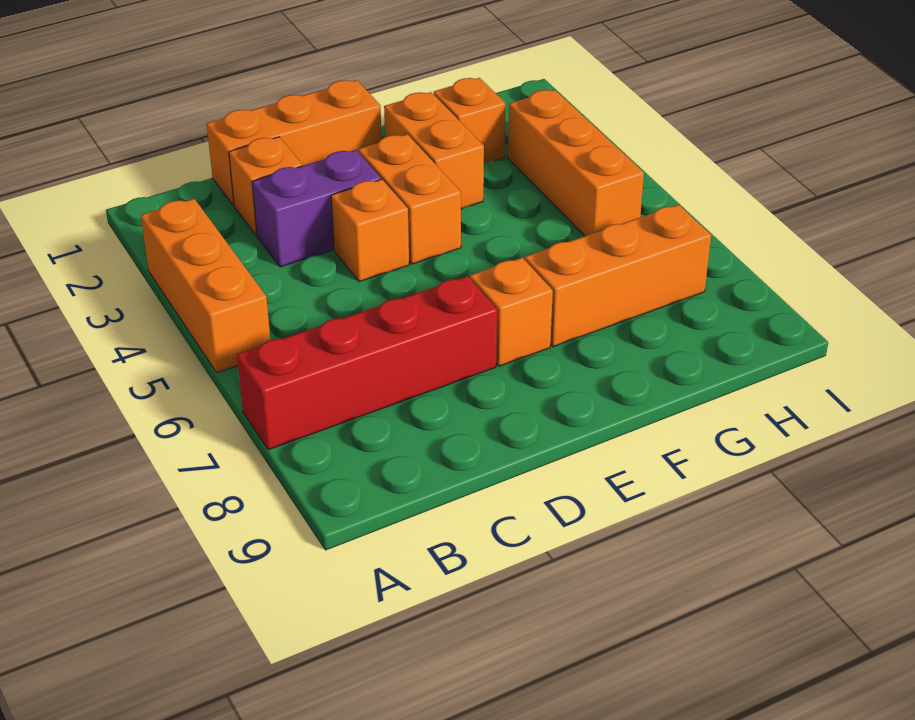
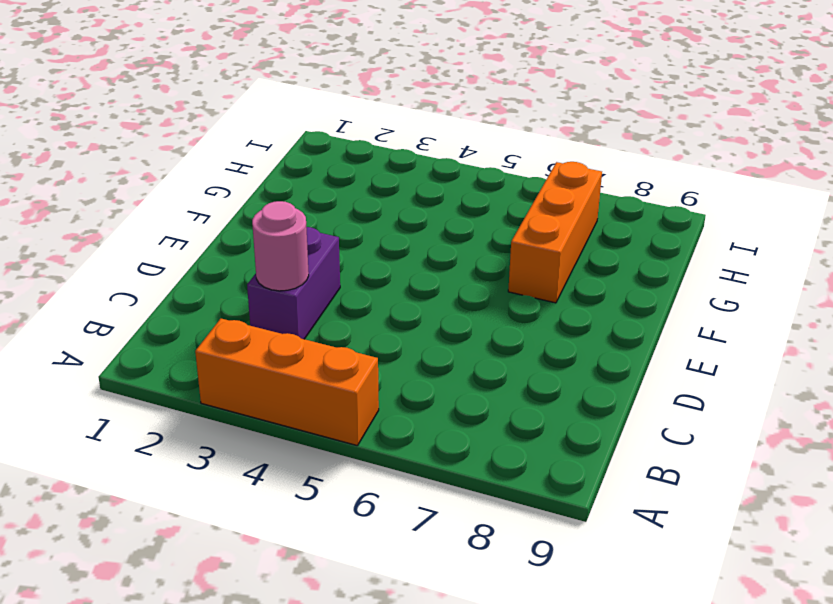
pink round brick C3 level 2 -> none
none -> red brick A7:D7 level 1
none -> orange brick C1:E1 level 1
none -> orange brick C2 level 1

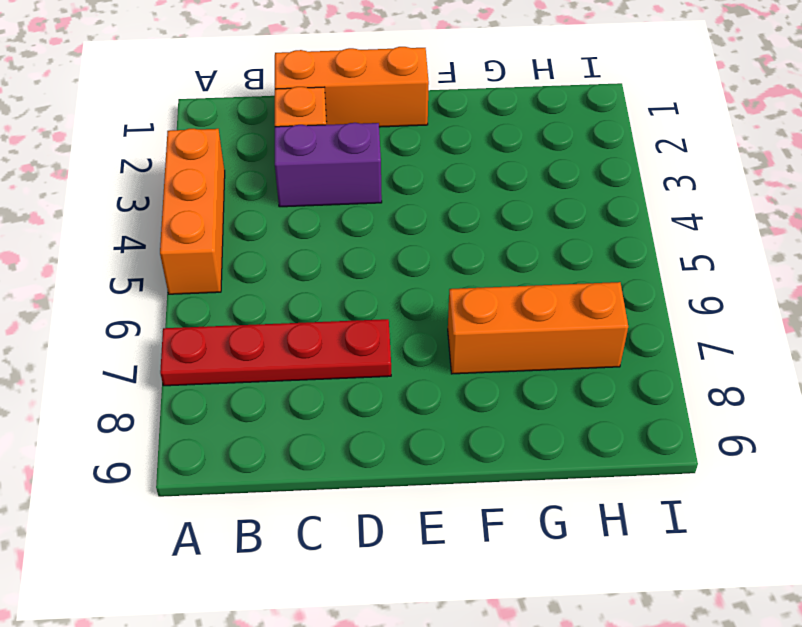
red plate A7:D7 level 1 -> red brick A7:D7 level 1
none -> orange brick D4 level 1
none -> orange brick E3:E4 level 1
none -> orange brick E7 level 1

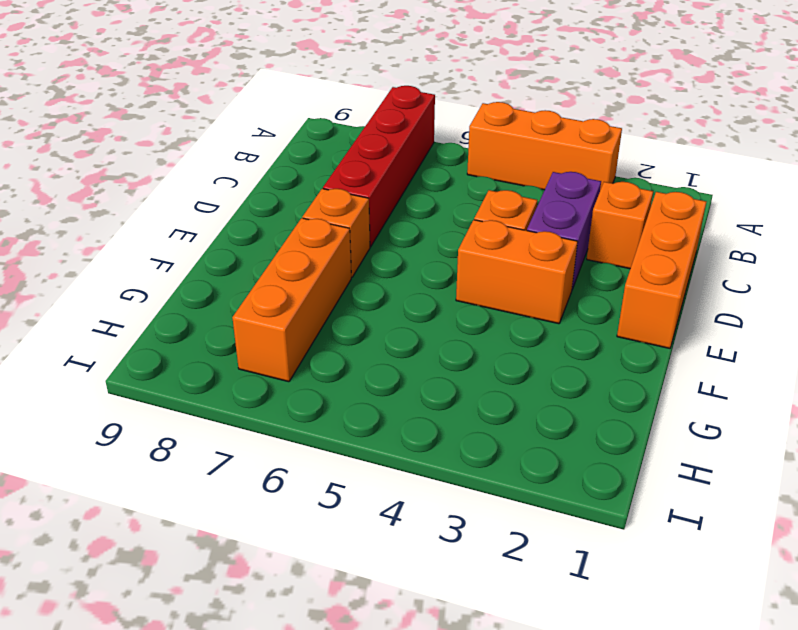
none -> orange brick F2:F3 level 1
none -> orange brick G2 level 1
none -> orange brick H3:H5 level 1

